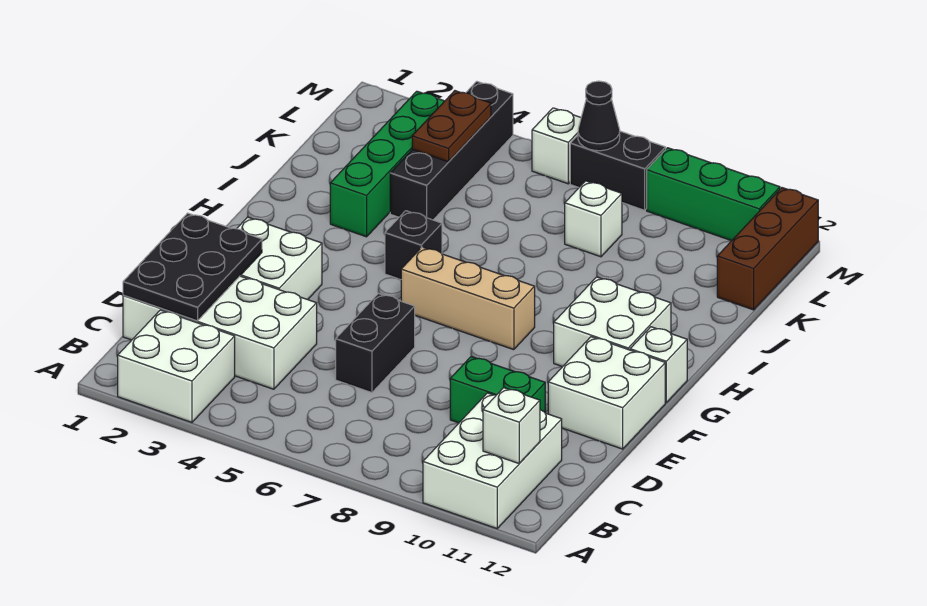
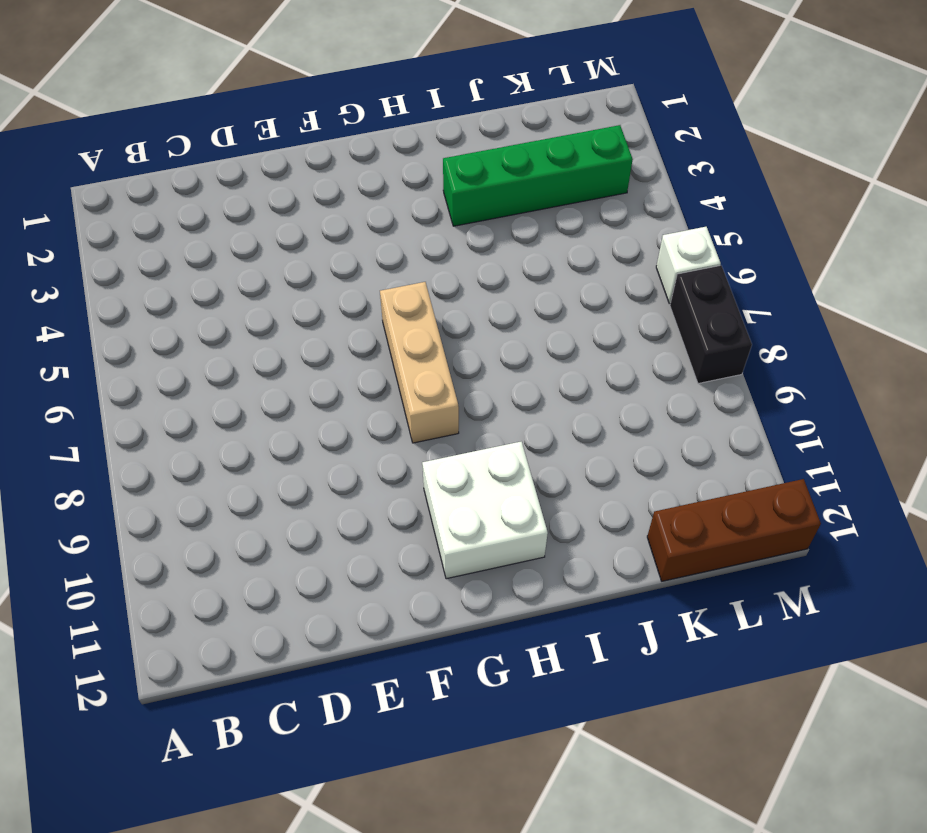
none -> white brick A2:B3 level 1
none -> white brick A10:C11 level 1
none -> white brick C1:D4 level 1

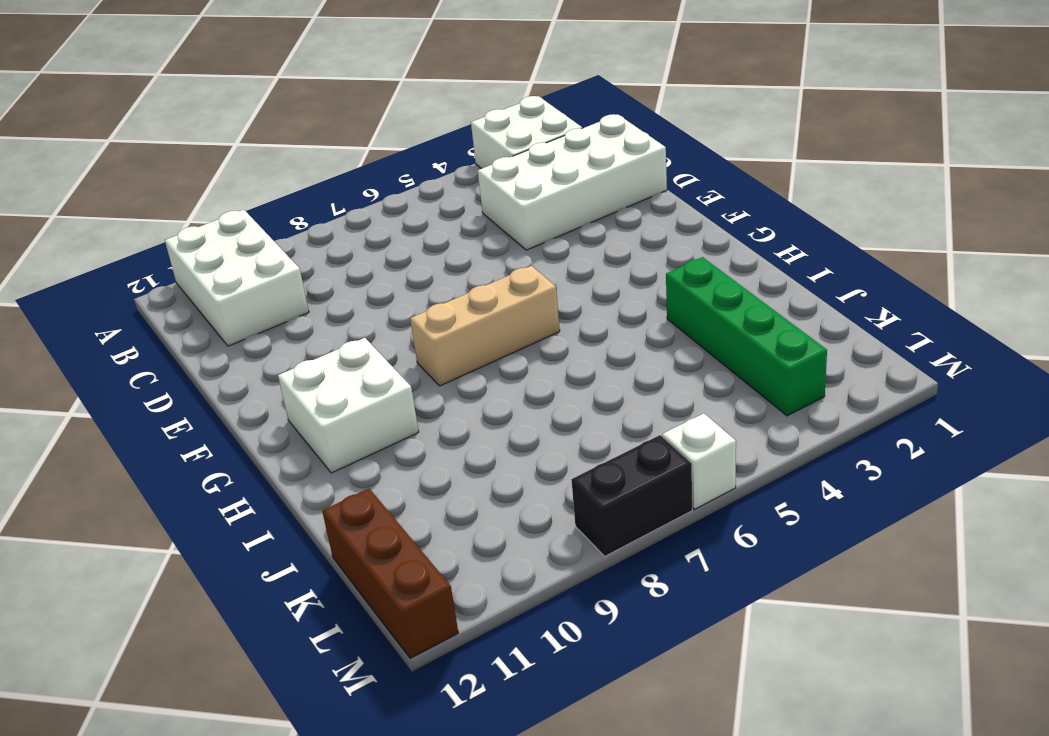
none -> black brick D6:E6 level 1
none -> green brick D9:D10 level 1
none -> white brick E2:F3 level 1

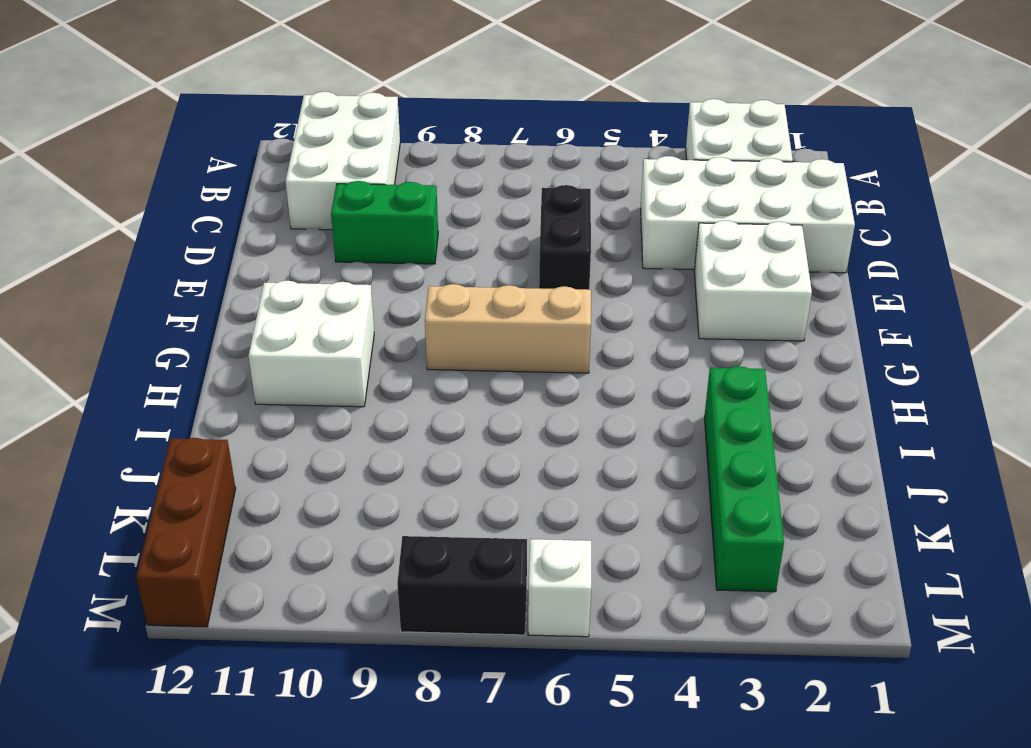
none -> white brick E11:F12 level 1
none -> white brick G12 level 1
none -> black brick H5 level 1

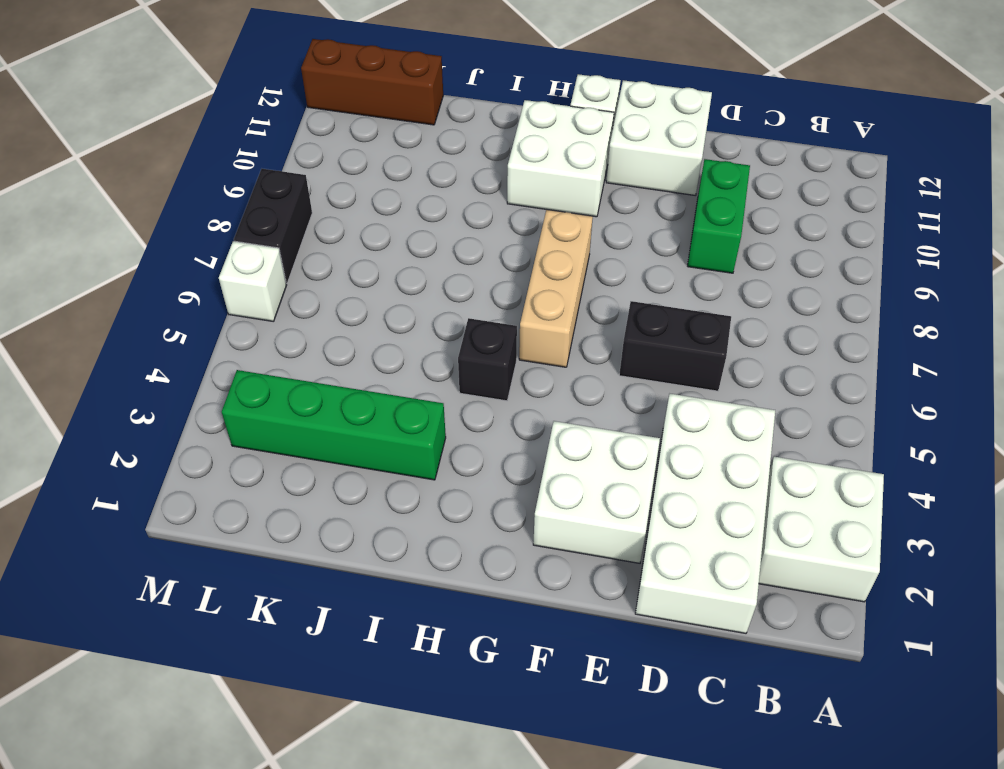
none -> white brick A10:C11 level 1
none -> black brick J4:M4 level 1
none -> white brick K8 level 1

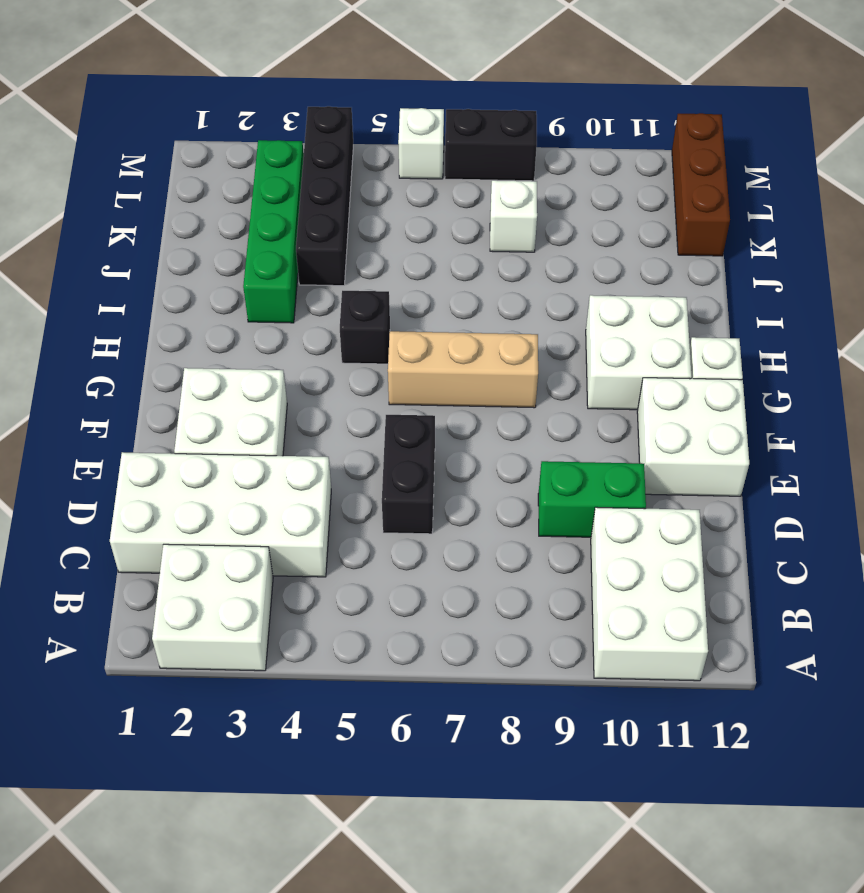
none -> green brick M9:M11 level 1
none -> white brick B11 level 2
none -> black plate C1:E2 level 2

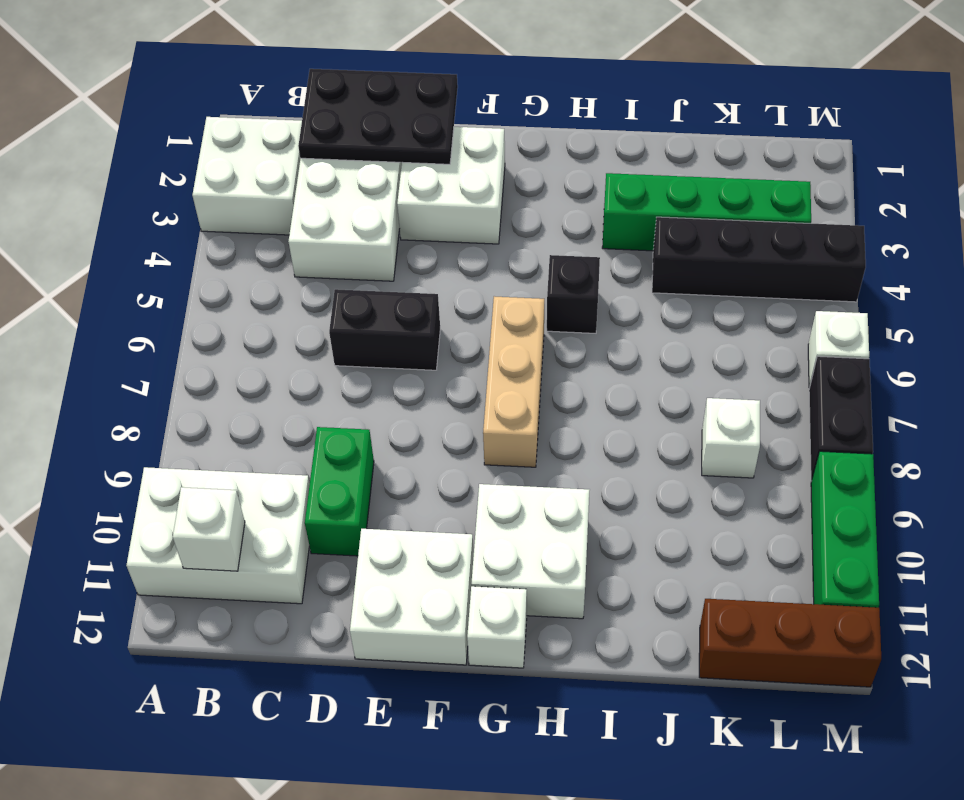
none -> brown plate K4:L4 level 2
none -> black cone M7 level 2

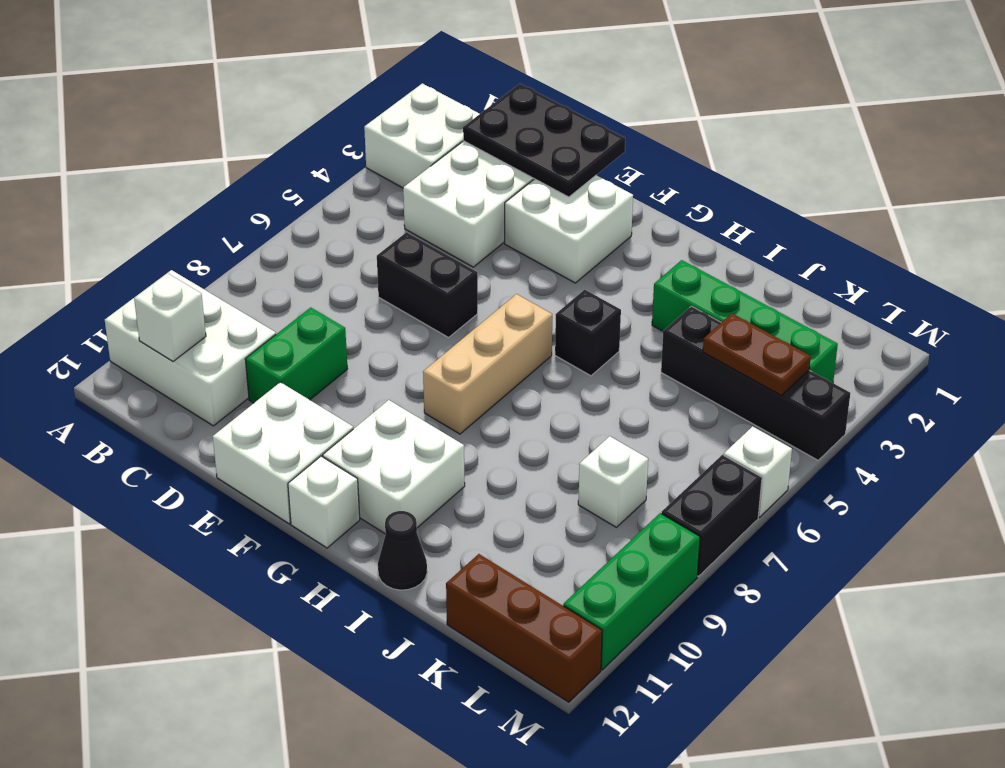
black cone I12 level 1 -> black cone M7 level 2

